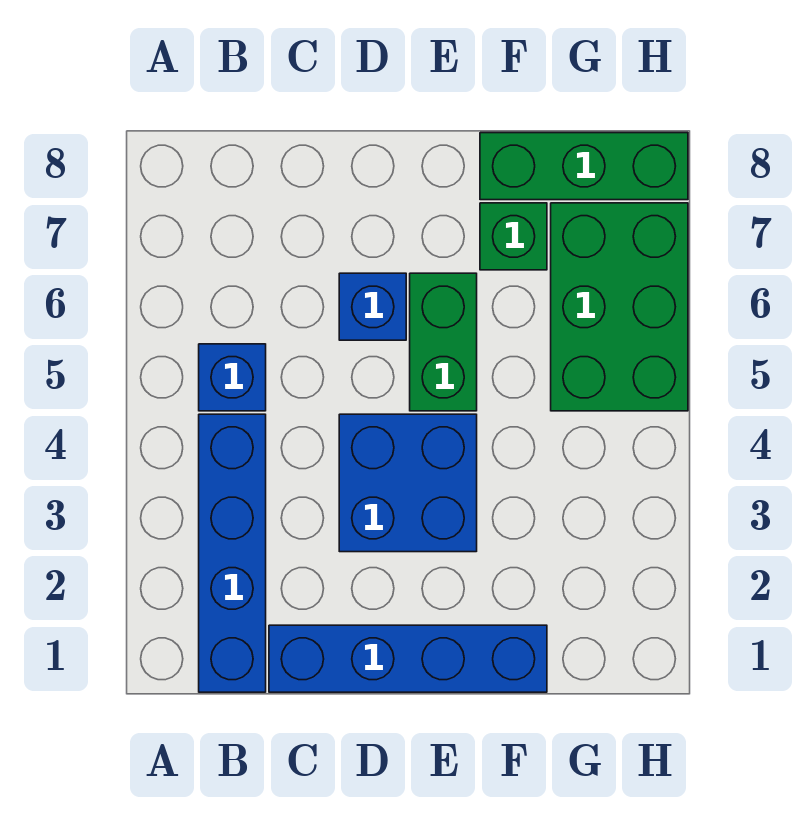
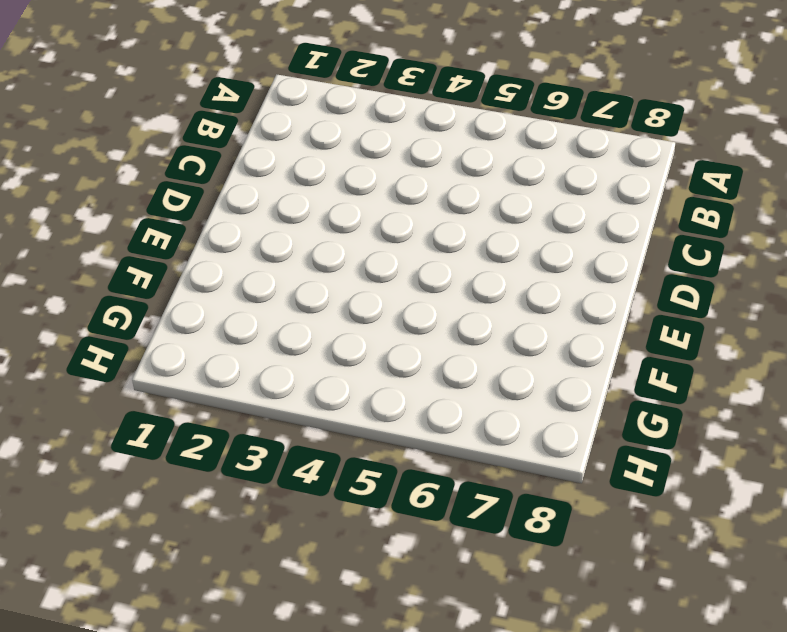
none -> blue brick B1:B4 level 1
none -> blue brick B5 level 1

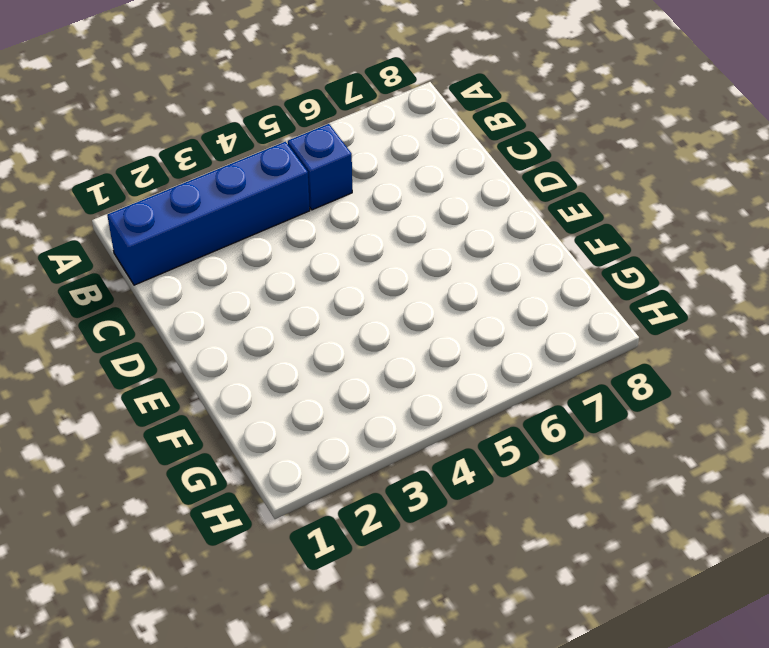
none -> blue brick C1:F1 level 1
none -> blue brick D3:E4 level 1

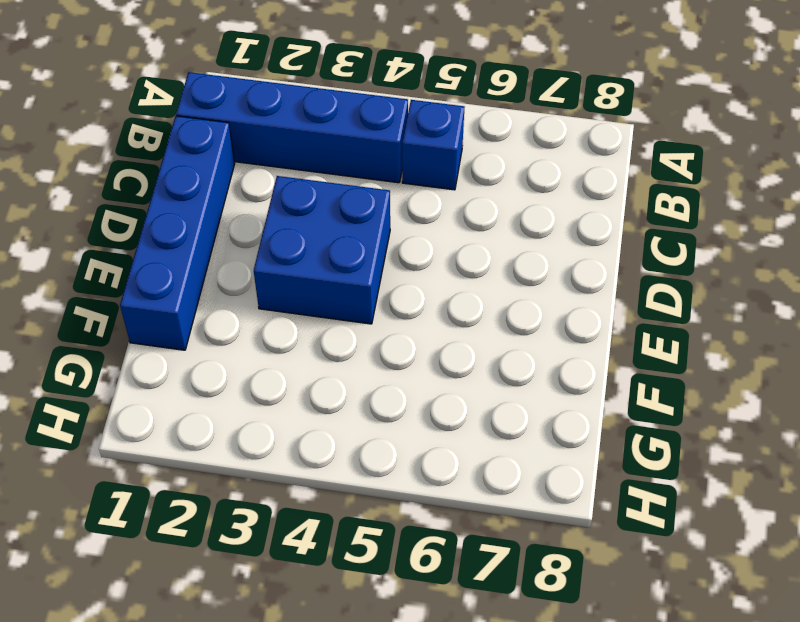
none -> blue brick D6 level 1
none -> green brick E5:E6 level 1

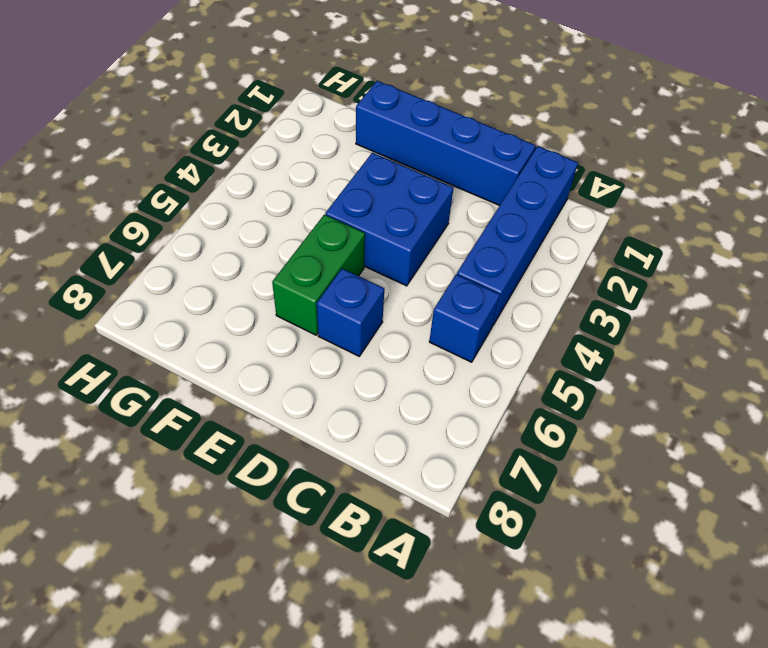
none -> green brick F7 level 1
none -> green brick F8:H8 level 1

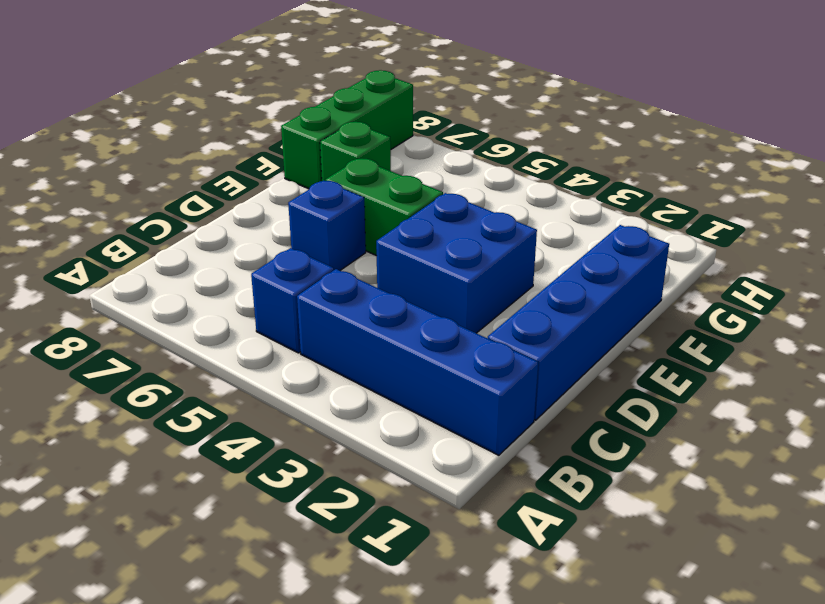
none -> green brick G5:H7 level 1

